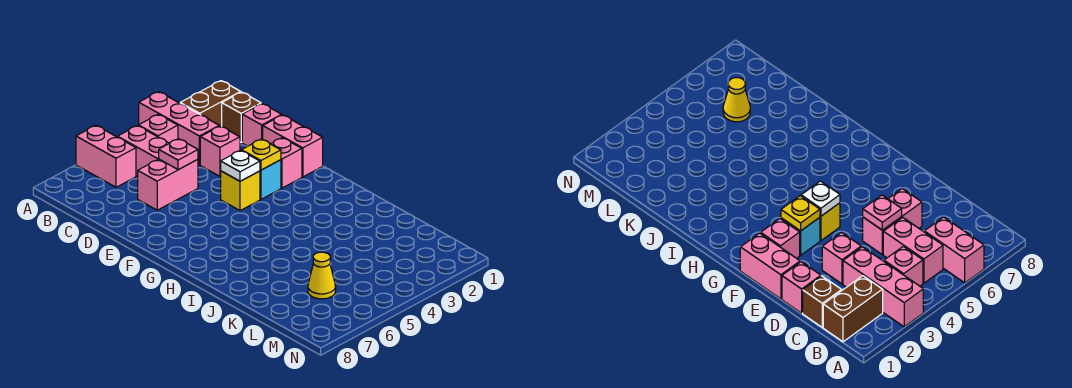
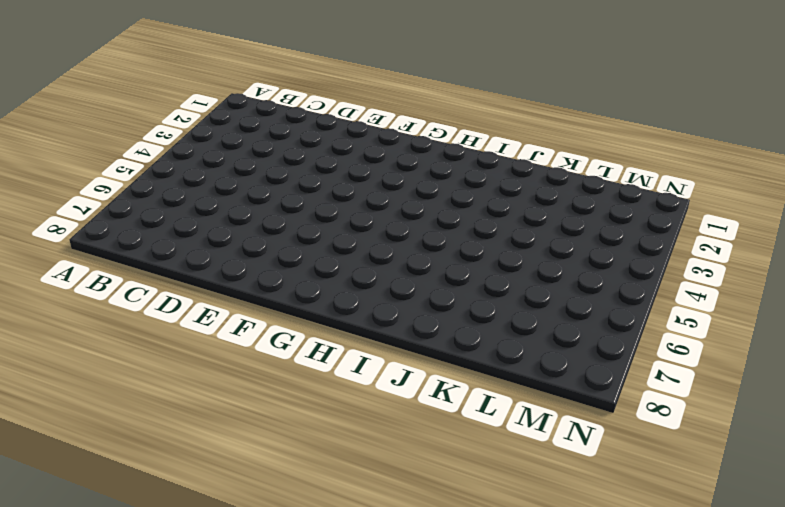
none -> pink brick A3:C3 level 1
none -> pink brick A6:B6 level 1
none -> brown brick B1:B2 level 1

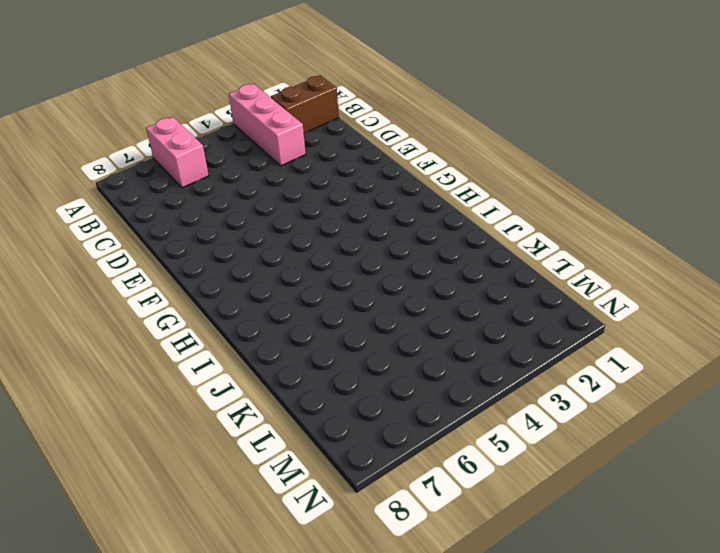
none -> pink brick B4 level 1
none -> pink brick B5:C5 level 1
none -> brown brick C1 level 1

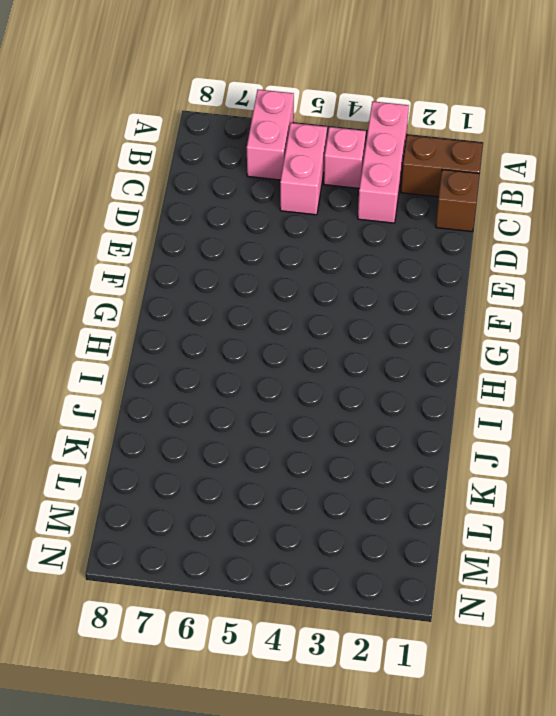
none -> pink brick D1 level 1
none -> pink brick D3 level 1
none -> pink brick D5:D6 level 1

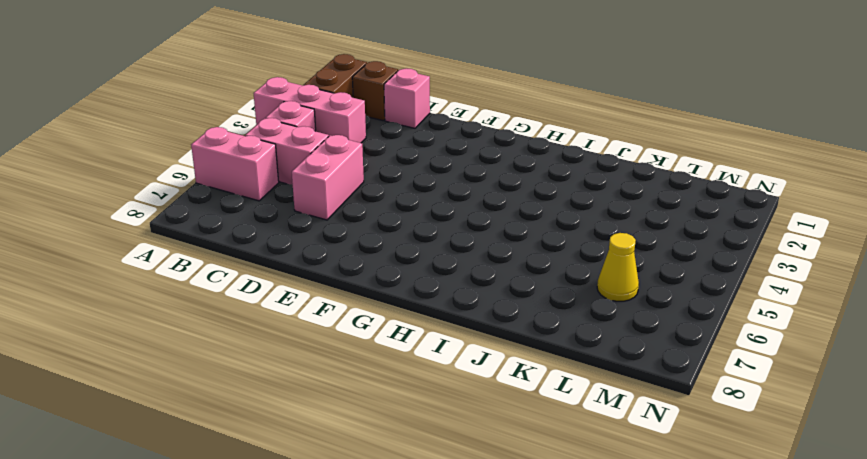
none -> pink brick D3 level 1
none -> pink brick E1:F1 level 1
none -> pink brick F2 level 1

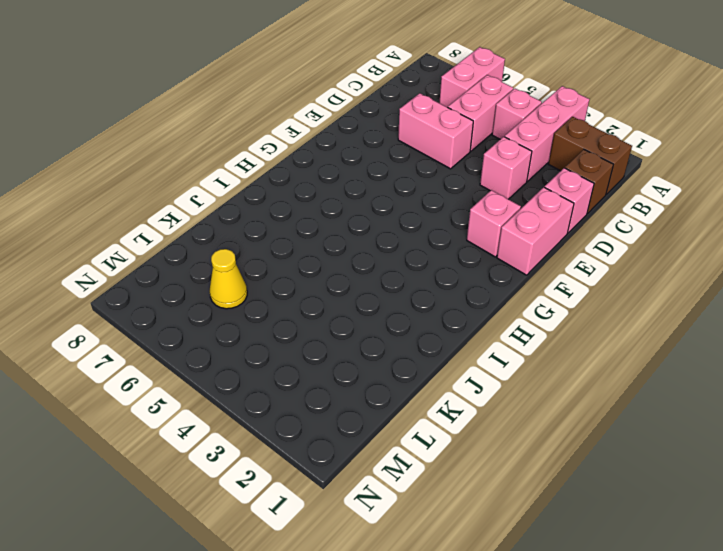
none -> cyan brick F3 level 1
none -> yellow brick F4 level 1
none -> pink plate D5 level 2

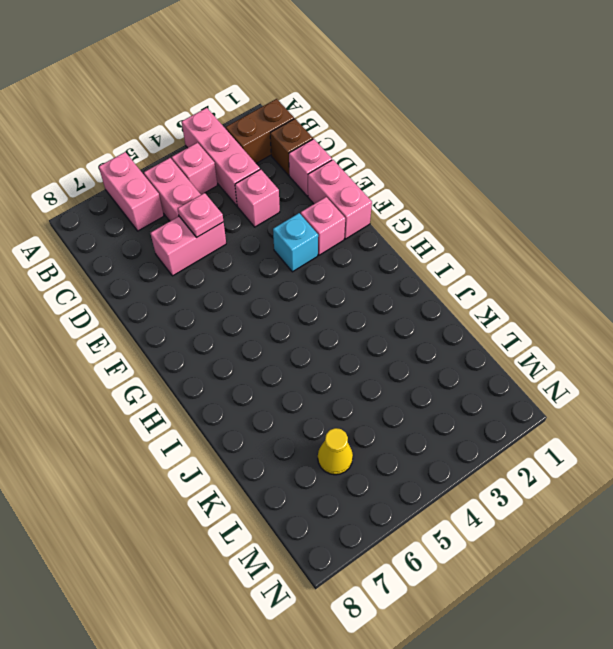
none -> yellow brick F4 level 1
none -> yellow plate F3 level 2
none -> white plate F4 level 2

